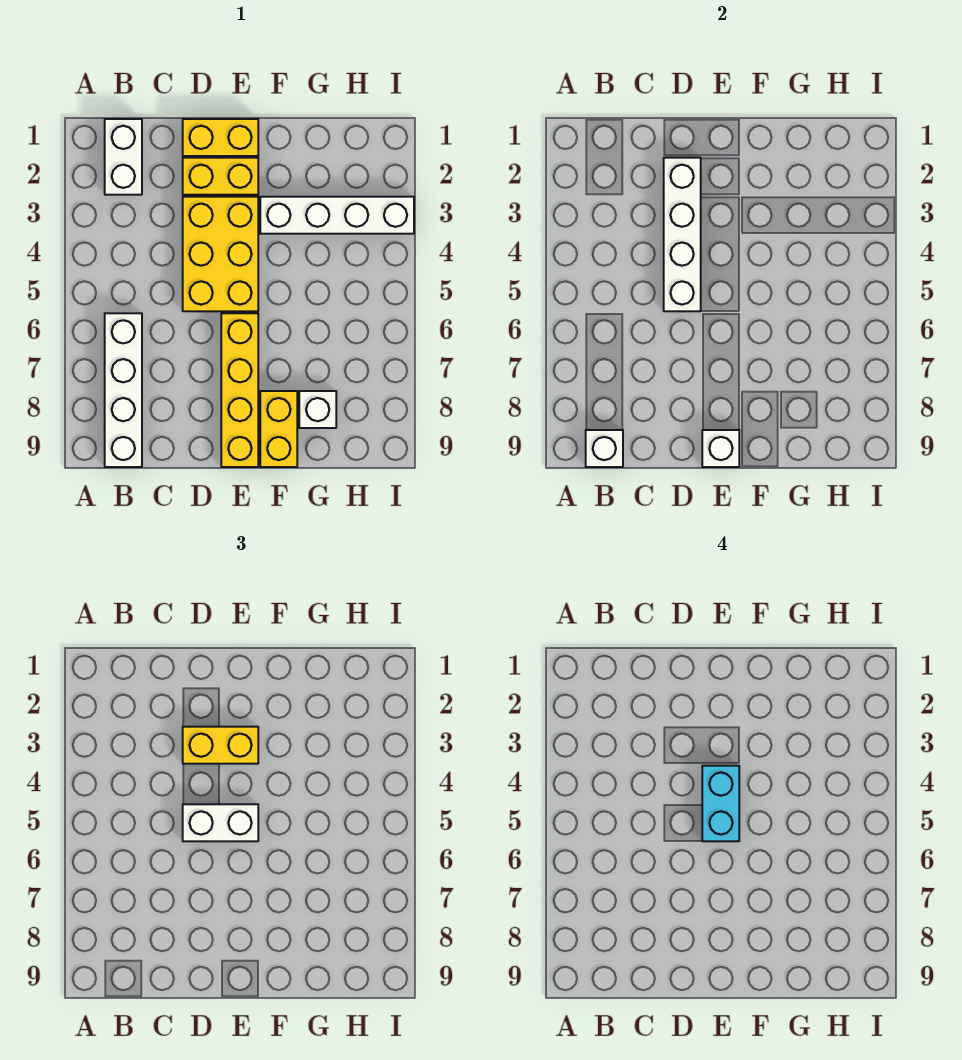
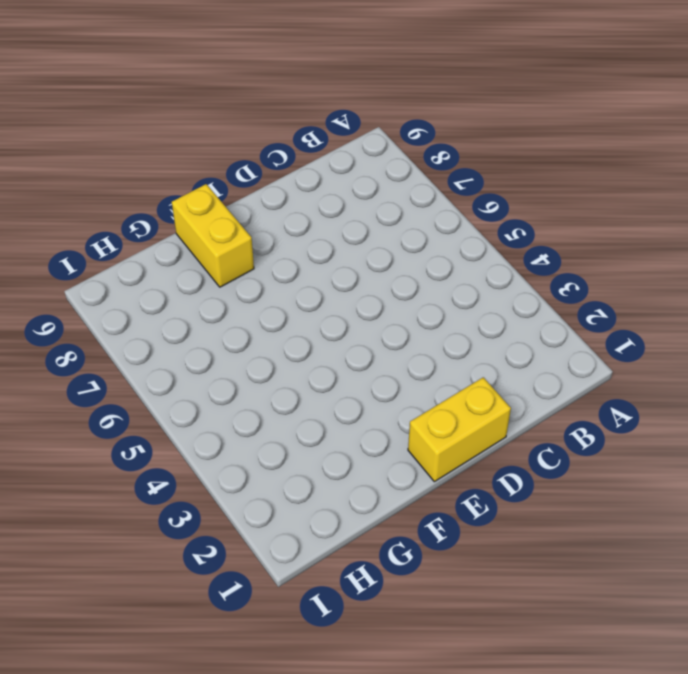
none -> white brick B1:B2 level 1
none -> white brick B6:B9 level 1
none -> yellow brick D2:E2 level 1

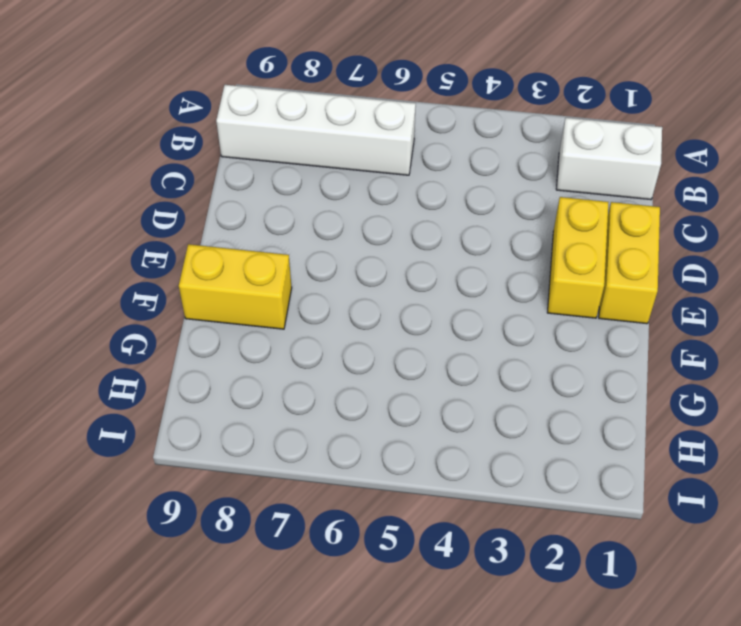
none -> yellow brick D3:E5 level 1
none -> yellow brick E6:E9 level 1
none -> white brick F3:I3 level 1

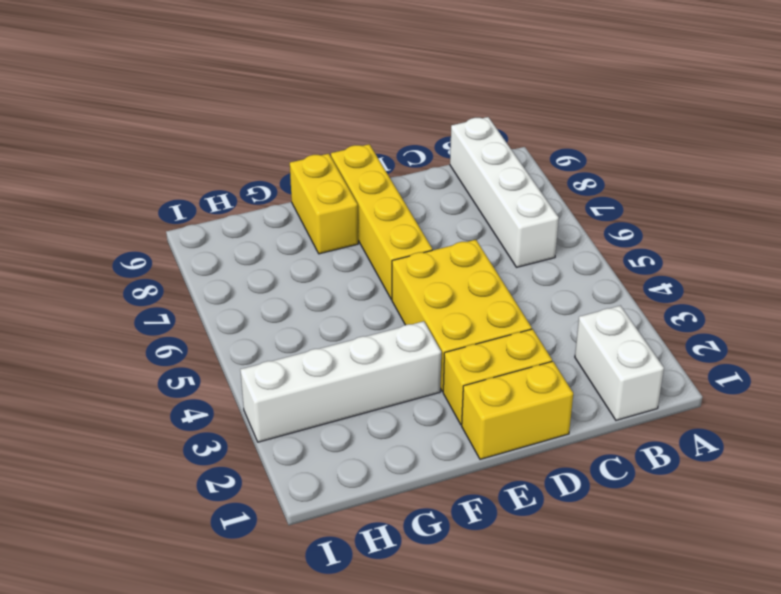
none -> white brick G8 level 1
none -> white brick B9 level 2
none -> white brick D2:D5 level 2

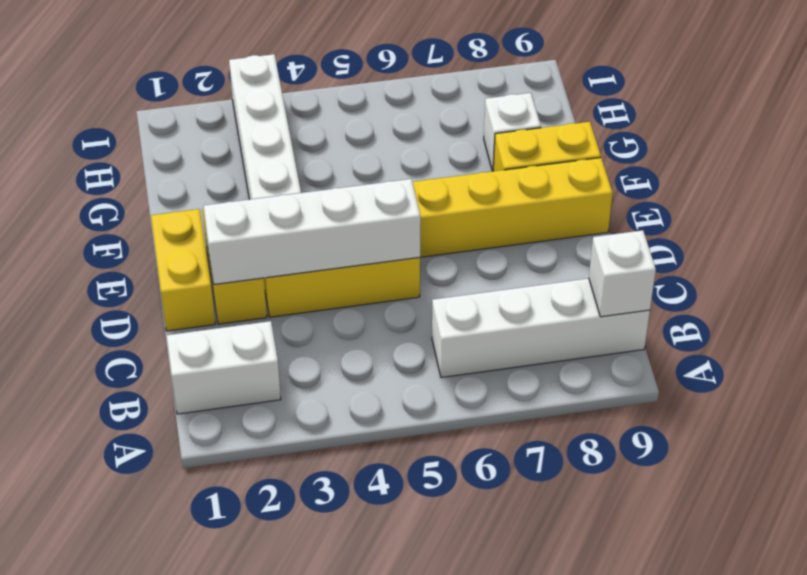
none -> white brick E9 level 2
none -> yellow brick D3:E3 level 3
none -> white brick D5:E5 level 3

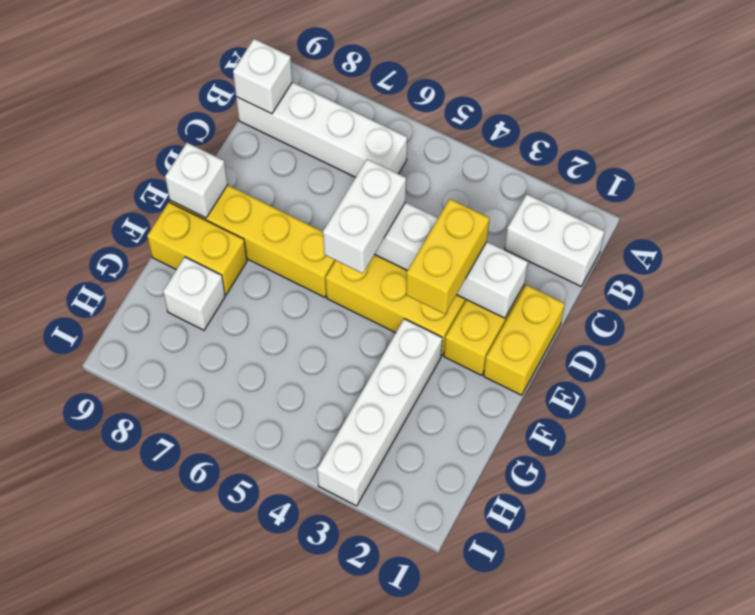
none -> cyan brick E4:E5 level 4

